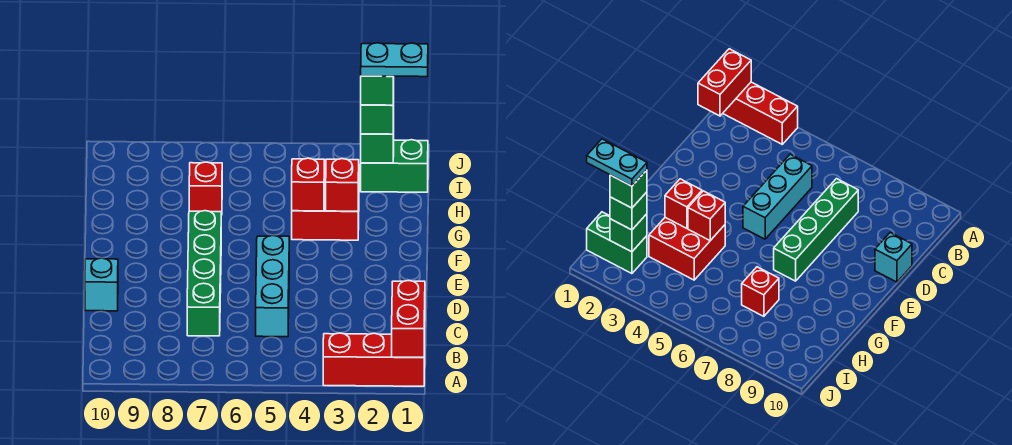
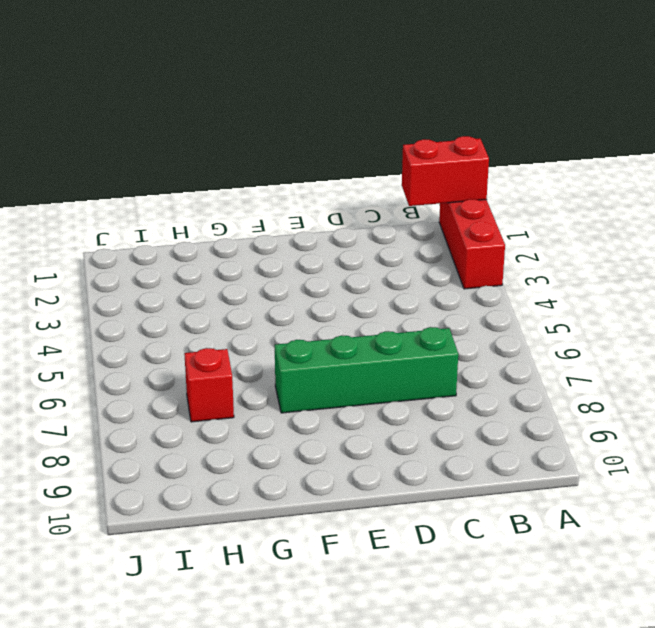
none -> cyan brick C5:E5 level 1
none -> cyan brick D10 level 1
none -> red brick G3:H4 level 1

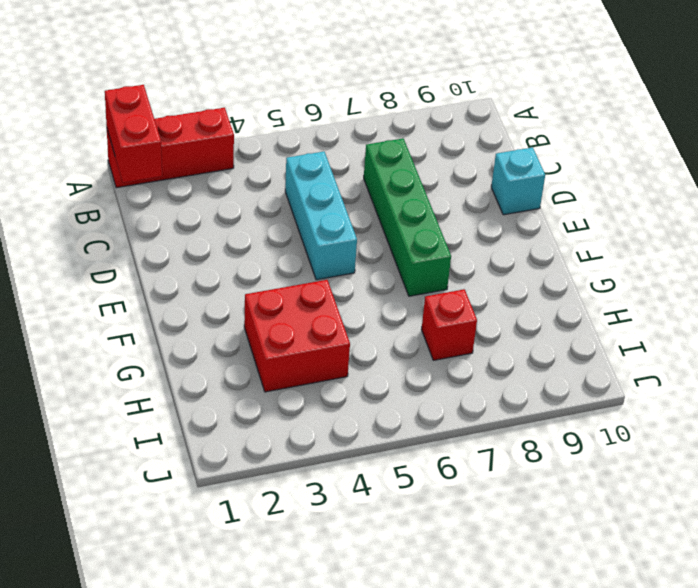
none -> green brick I1:I2 level 1
none -> red brick G3 level 2
none -> red brick G4 level 2

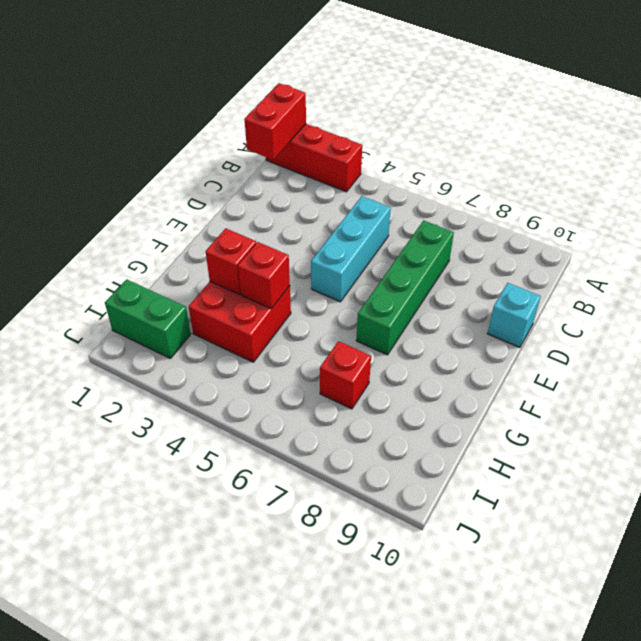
none -> green brick I2 level 2
none -> green brick I2 level 3
none -> green brick I2 level 4

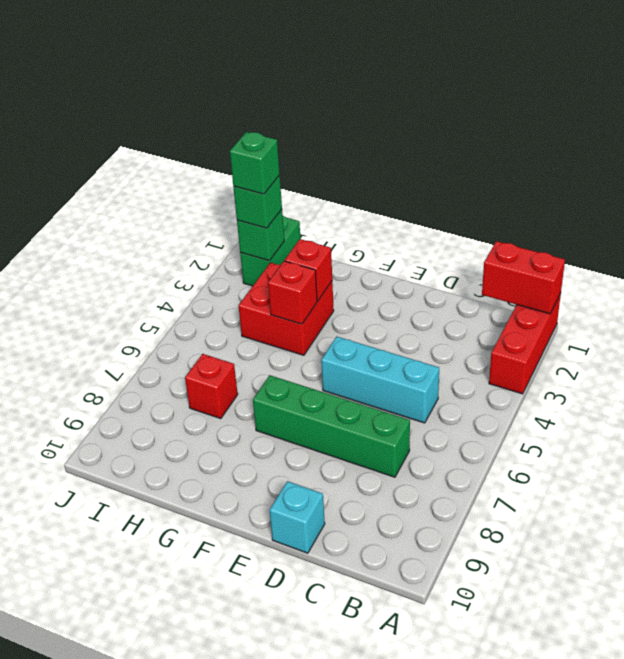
none -> cyan plate I1:I2 level 5

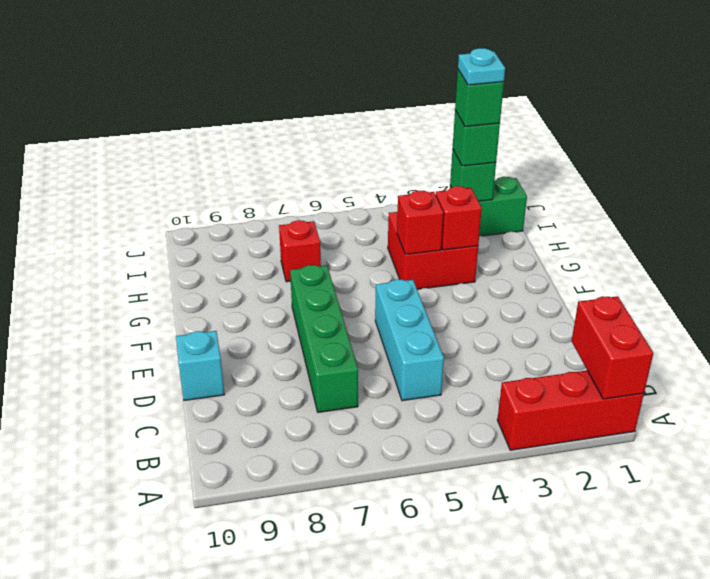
cyan plate I2 level 5 -> cyan plate I1:I2 level 5

